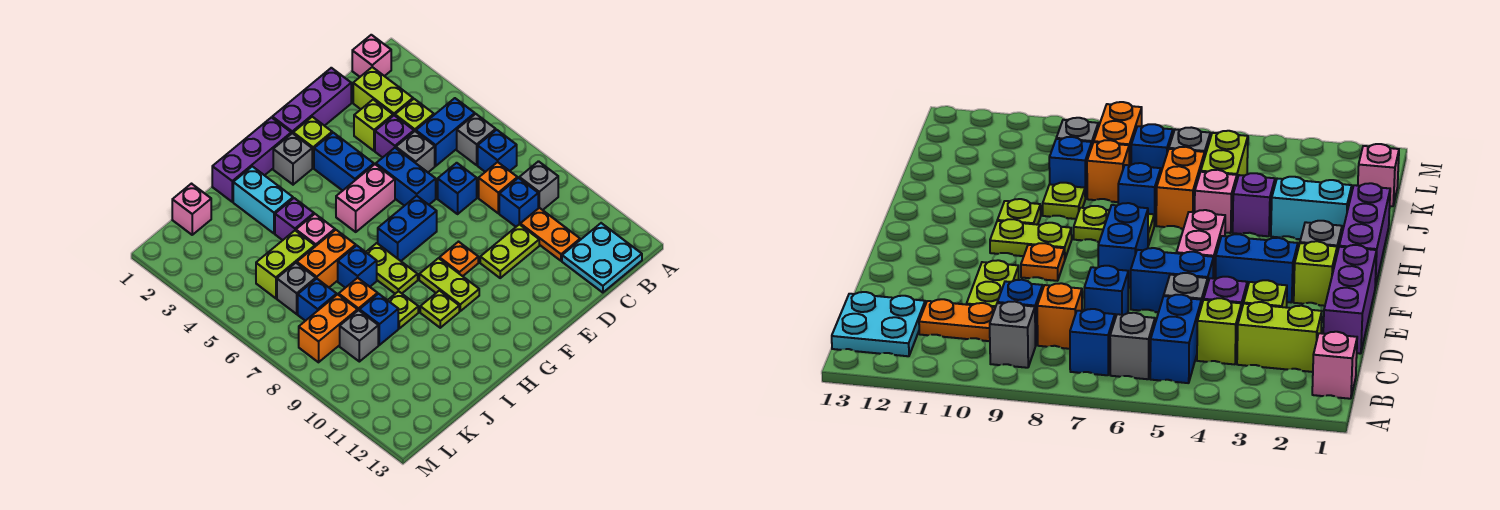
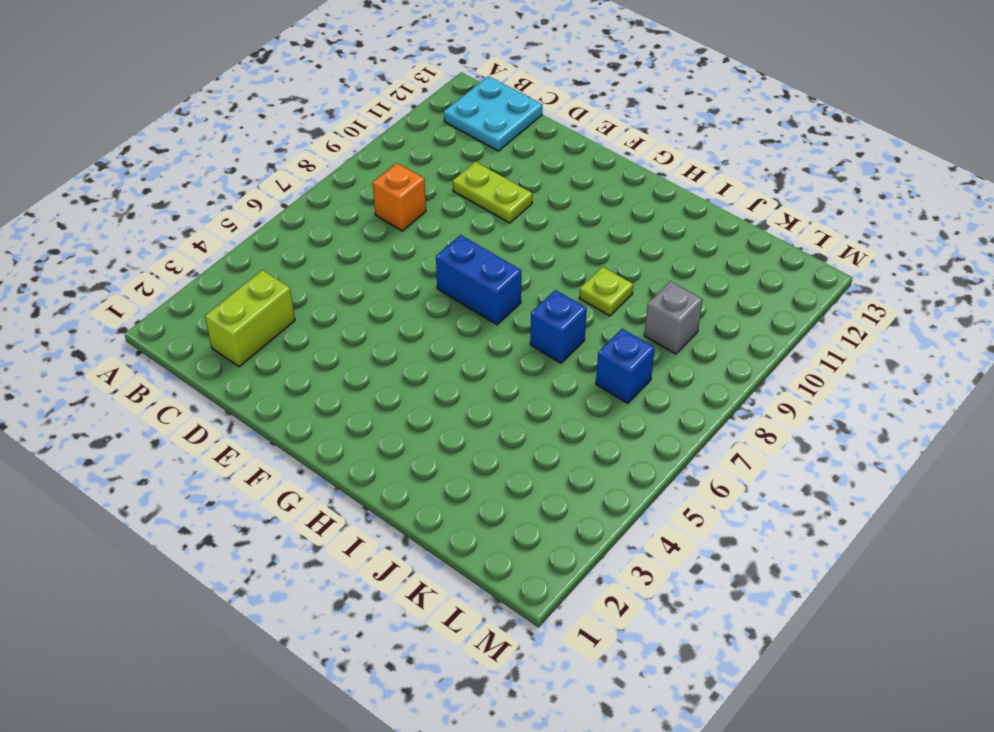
none -> pink brick B1 level 1
none -> blue brick B5:C5 level 1
none -> grey brick B6 level 1
none -> blue brick B7 level 1

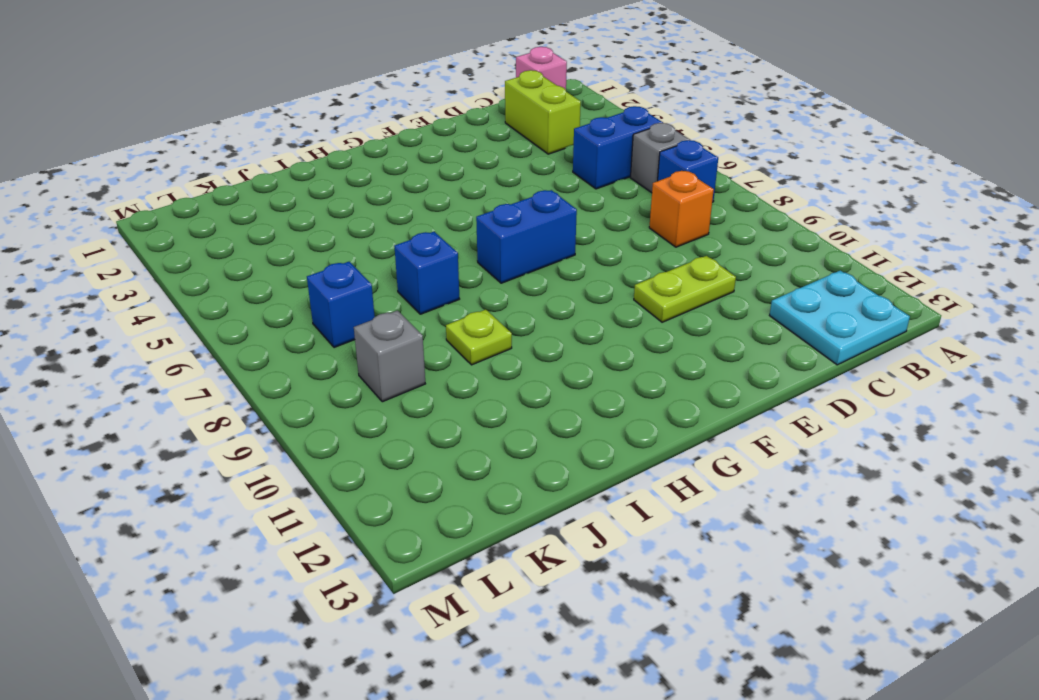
none -> grey brick B9 level 1
none -> lime brick C4 level 1
none -> blue brick C9 level 1
none -> orange plate C10:C11 level 1

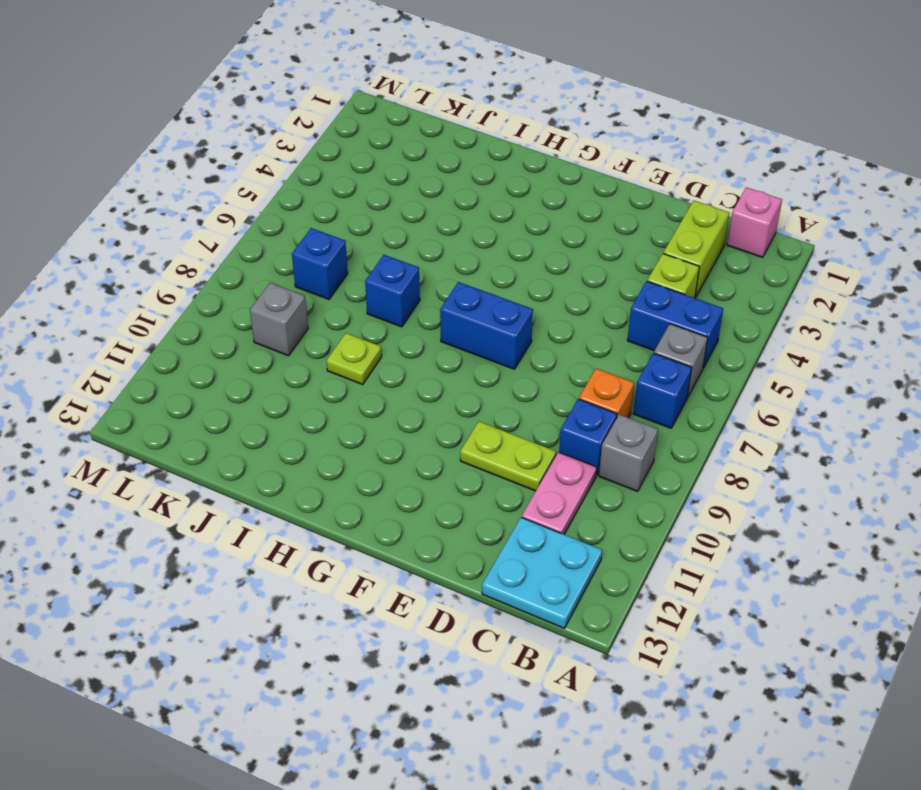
pink plate C10:C11 level 1 -> orange plate C10:C11 level 1
none -> purple brick D1:F1 level 1
none -> lime brick D3 level 1
none -> purple brick D4 level 1
none -> grey brick D5 level 1

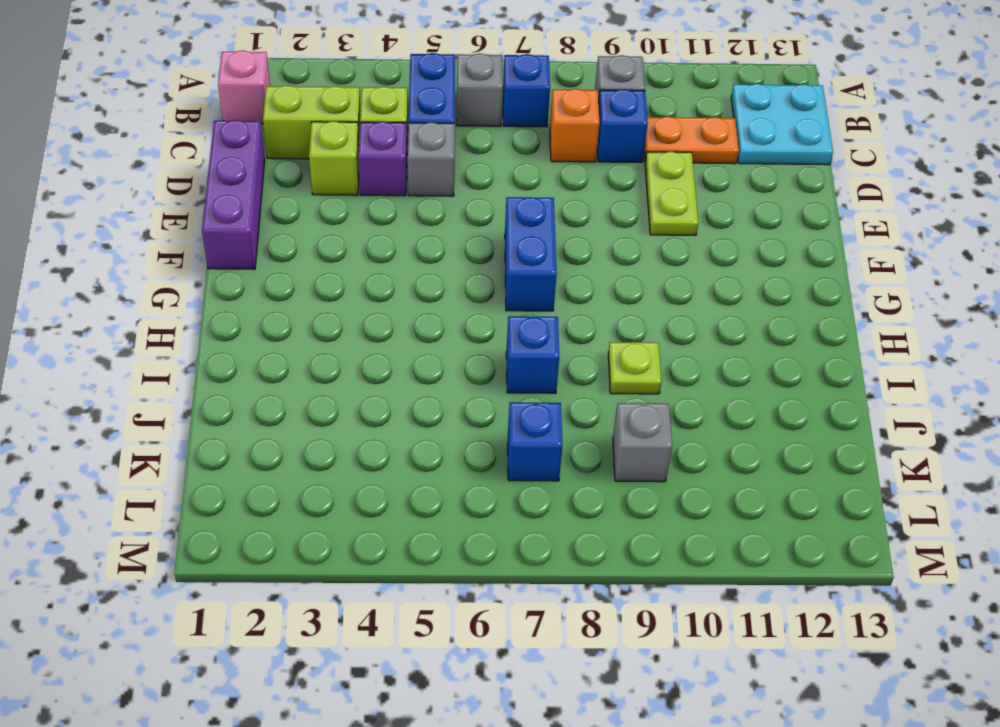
none -> blue brick D7 level 1
none -> blue brick E5:E6 level 1
none -> lime brick F2 level 1
none -> blue brick F3:F4 level 1

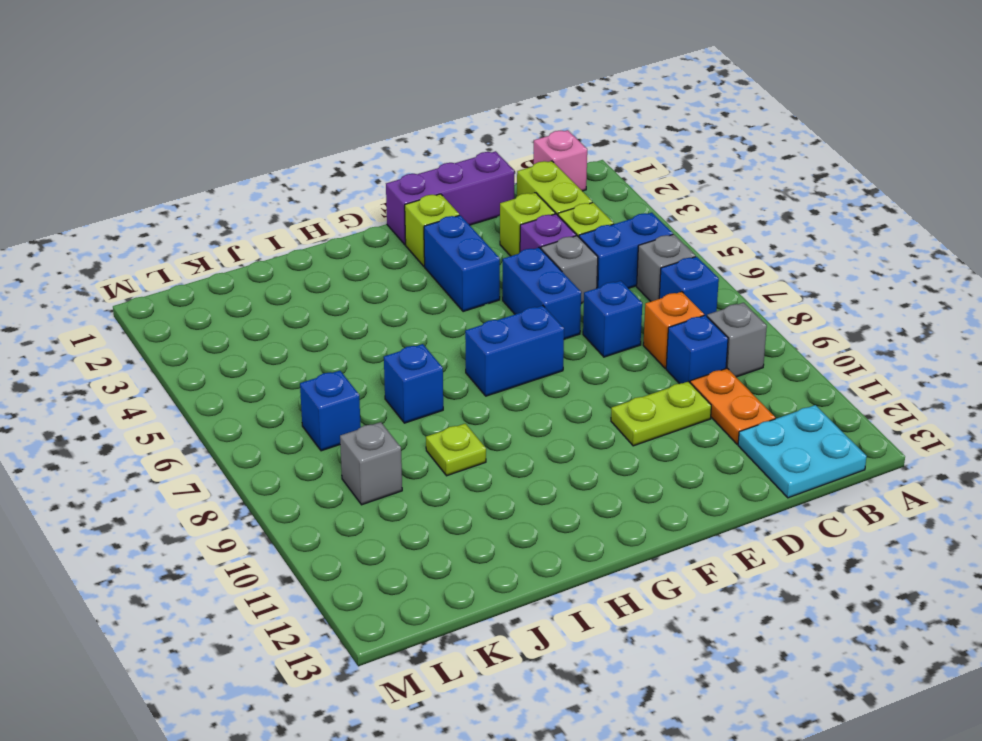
none -> pink brick F5:G5 level 1
none -> orange plate F9 level 1
none -> purple brick G1:I1 level 1
none -> grey brick G2 level 1

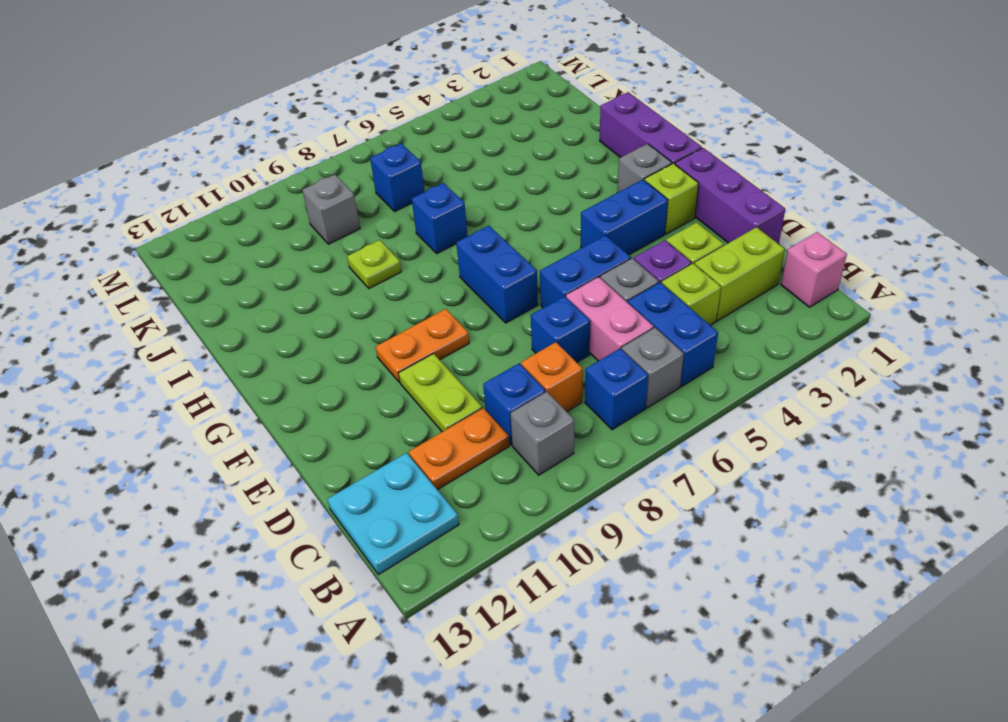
pink brick C6:D6 level 1 -> pink brick F5:G5 level 1
orange plate F9:F10 level 1 -> orange plate F9 level 1
none -> lime plate G9:G10 level 1
none -> lime plate H7:H8 level 1
none -> lime plate H10 level 1
none -> cyan brick I2:I3 level 1

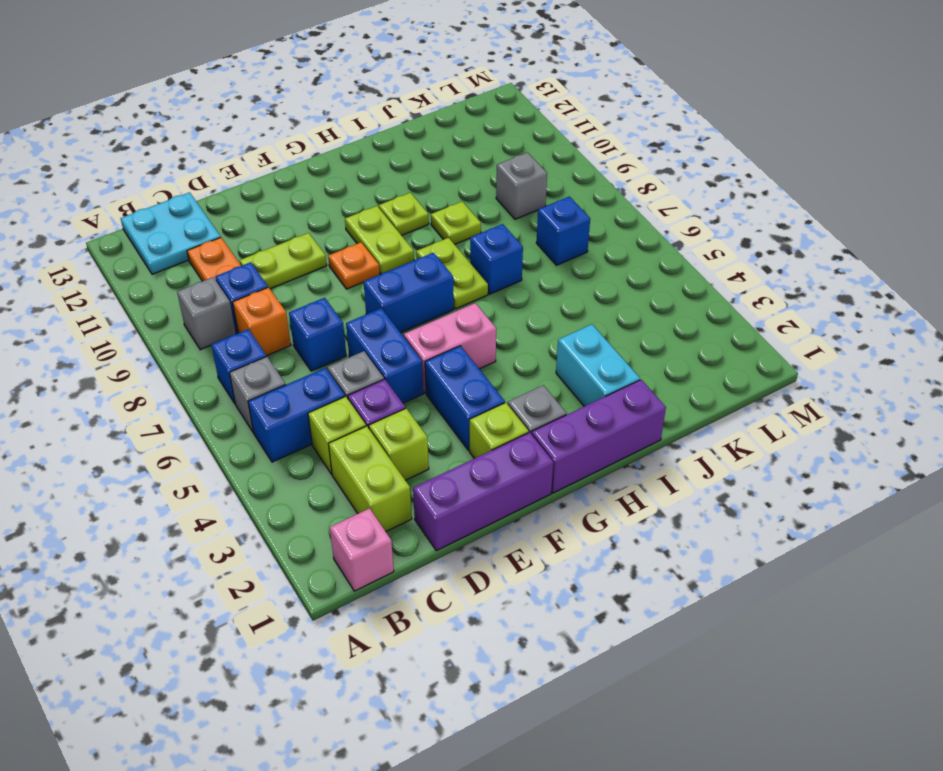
none -> purple brick I4 level 1
none -> pink brick I5 level 1
none -> orange brick I6:J6 level 1
none -> lime brick J5:K5 level 1

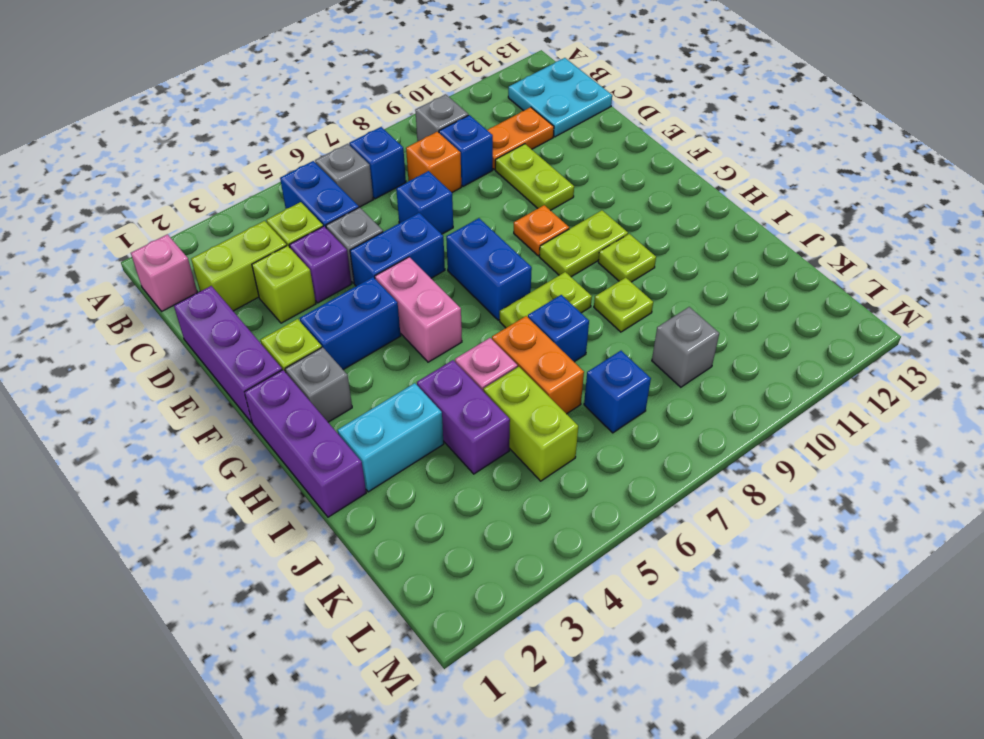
purple brick I4:J4 level 1 -> purple brick I4 level 1
none -> orange brick J8 level 1
none -> blue brick J9 level 1
none -> pink brick K1 level 1
none -> grey brick K6 level 1

